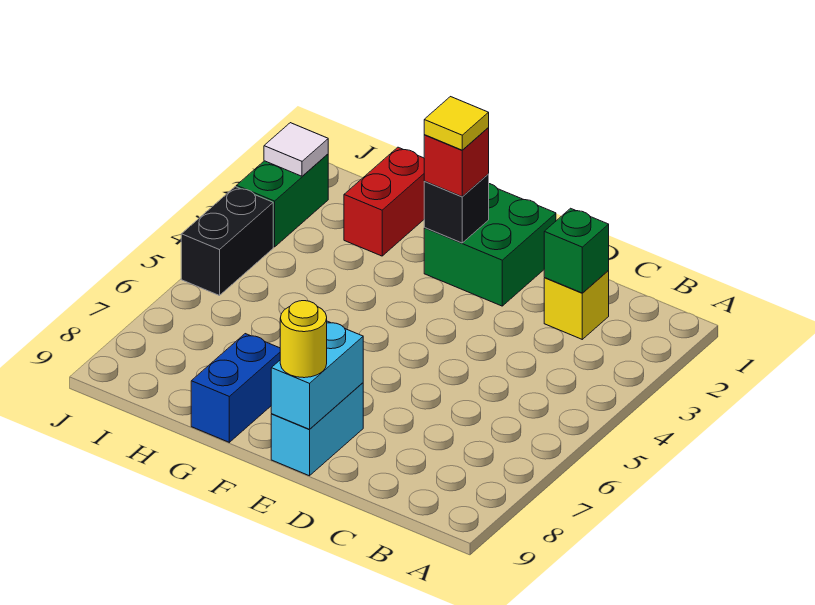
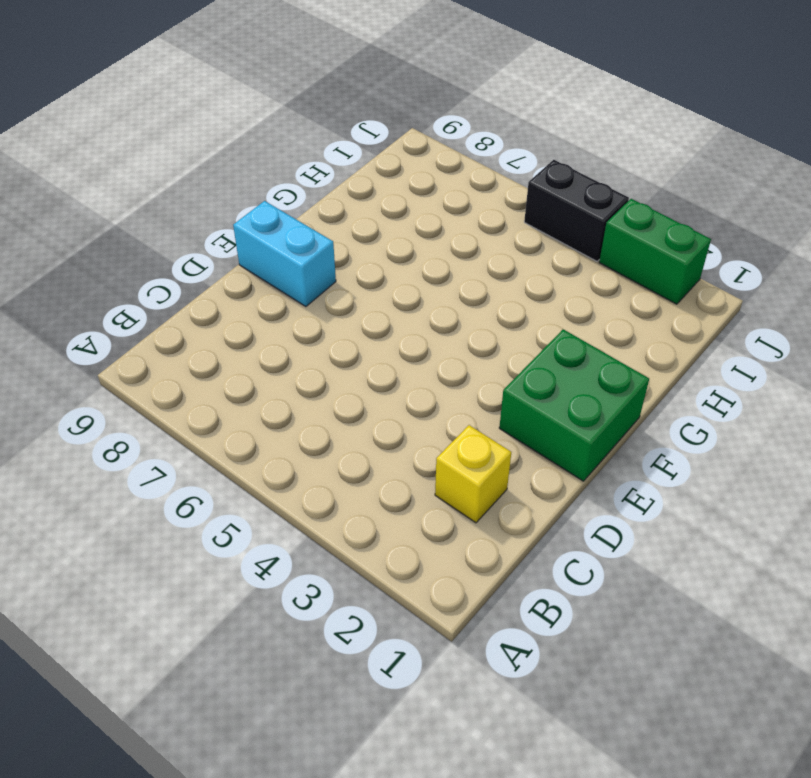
none -> blue brick G8:G9 level 1
none -> red brick H1:H2 level 1
none -> green brick C2 level 2

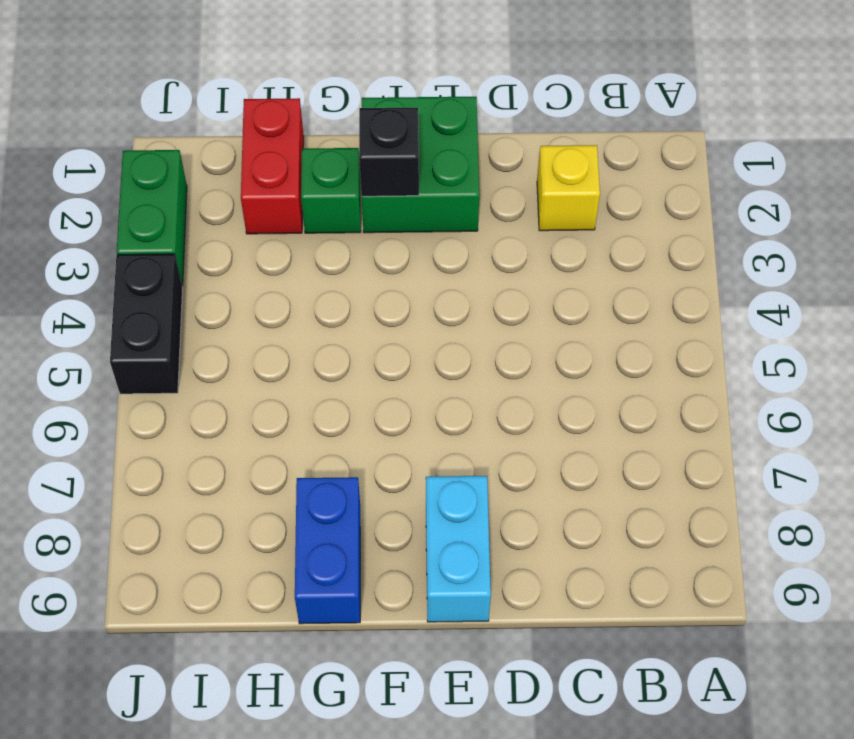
green brick G2 level 1 -> green brick C2 level 2
none -> cyan brick E8:E9 level 2
none -> white tile J2 level 2
none -> yellow round brick E9 level 3

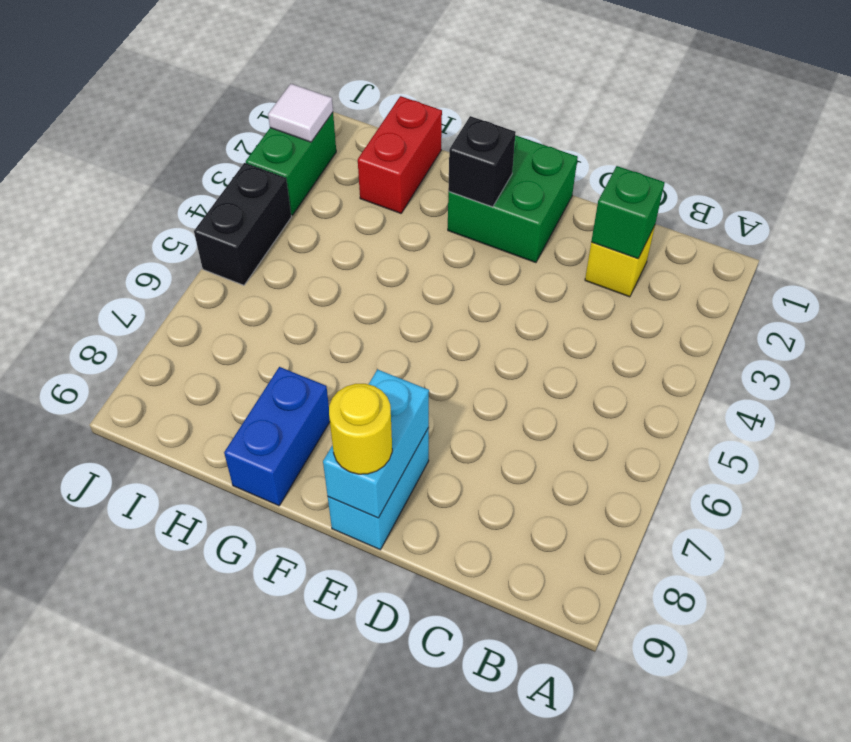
none -> red brick F2 level 3
none -> yellow tile F2 level 4

